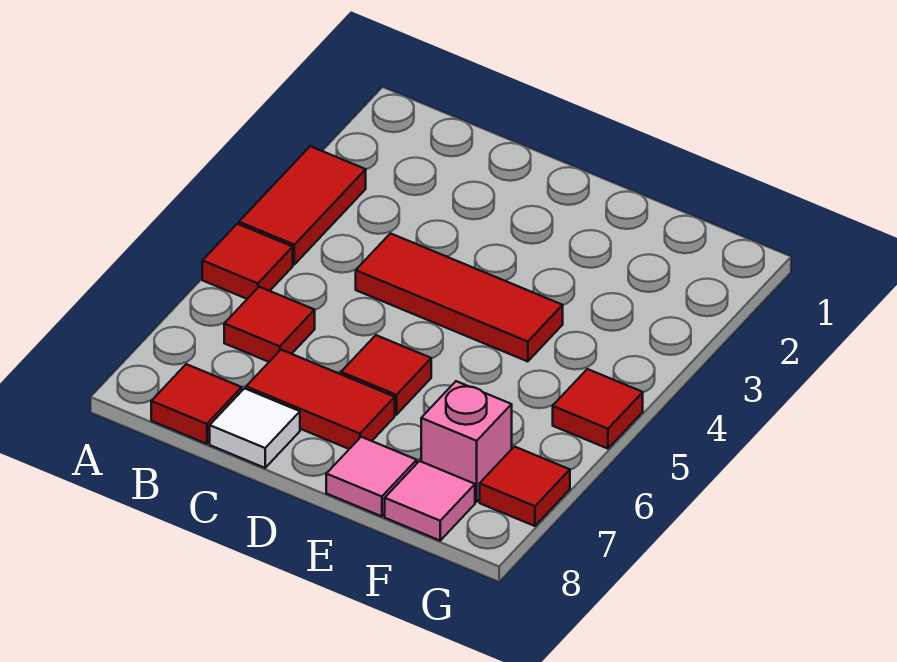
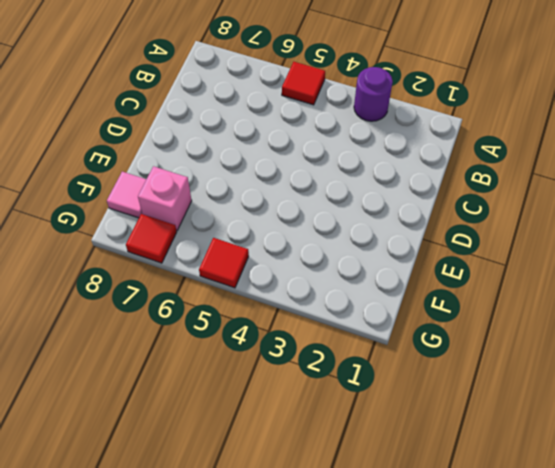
purple round brick A3 level 1 -> red tile A3:A4 level 1
none -> red tile B6 level 1
none -> red tile B8 level 1
none -> red tile C4:E4 level 1

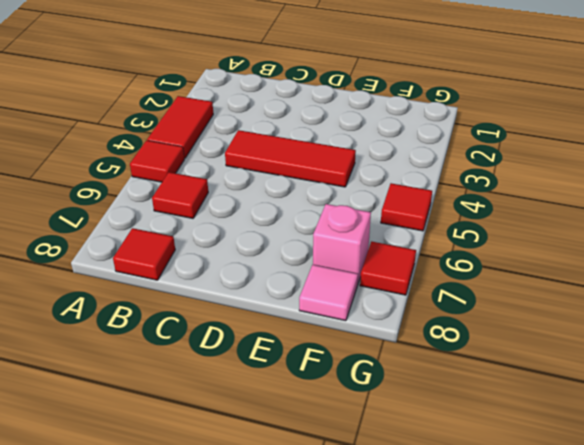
none -> red tile C7:D7 level 1
none -> white tile C8 level 1
none -> red tile D6 level 1

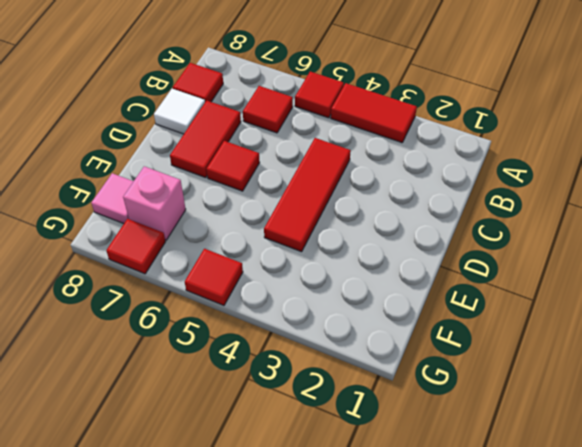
none -> pink tile E8 level 1

